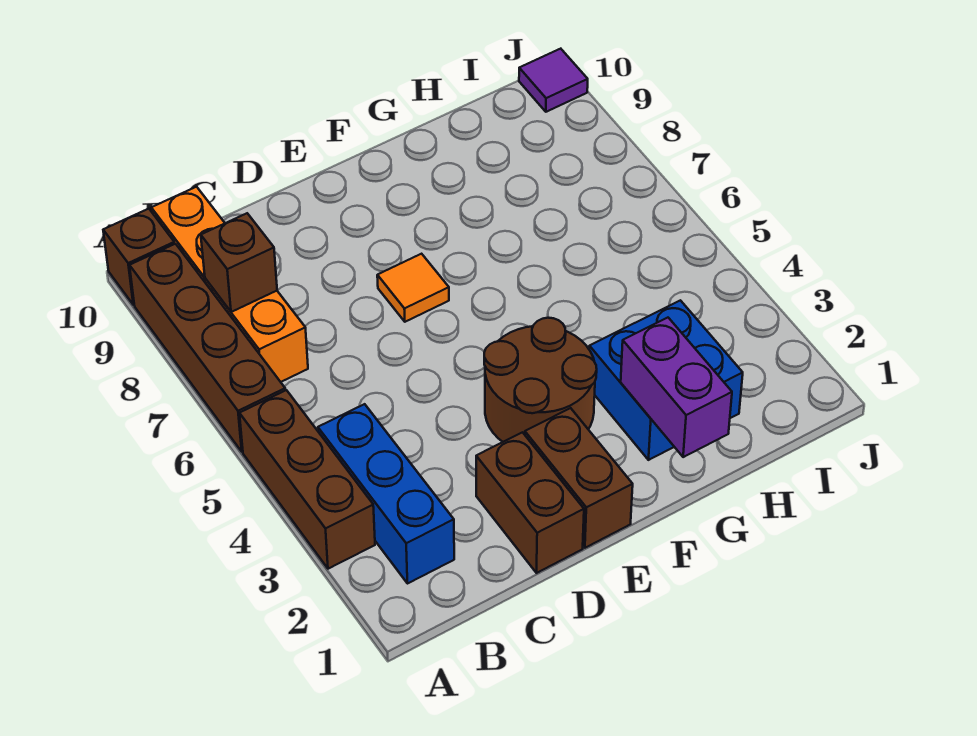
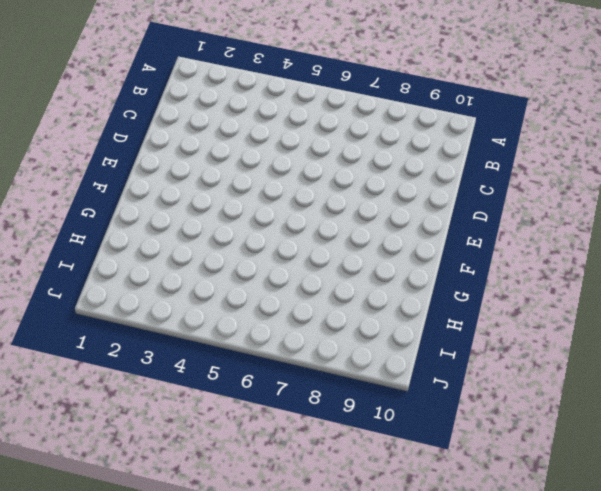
none -> brown brick A3:A5 level 1
none -> brown brick A6:A9 level 1
none -> brown brick A10 level 1

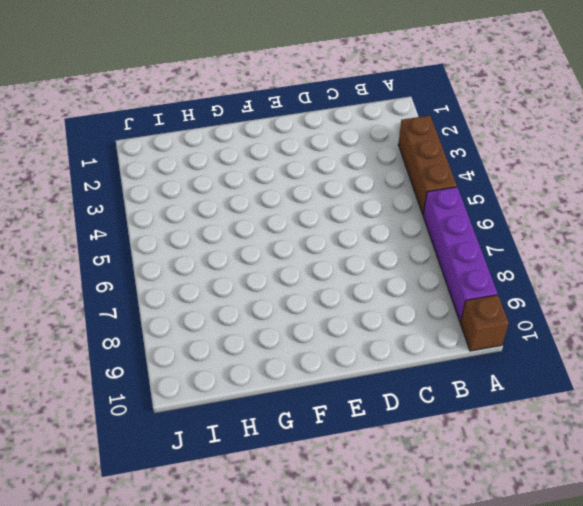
purple brick A6:A9 level 1 -> brown brick A6:A9 level 1
none -> blue brick B2:B4 level 1
none -> orange brick B7:B10 level 1
none -> brown brick D1:D2 level 1

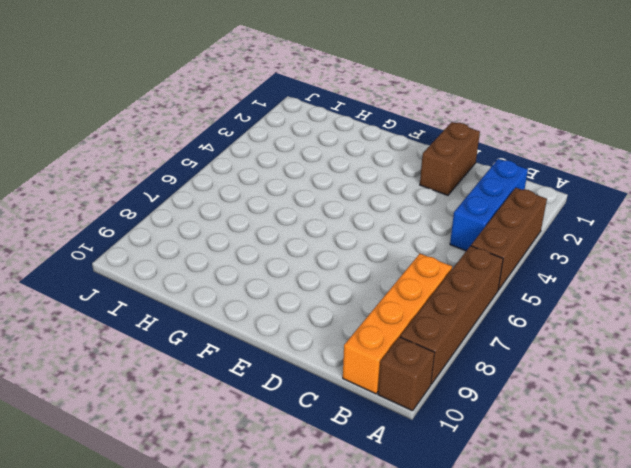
none -> brown brick E1:E2 level 1
none -> brown round brick E3:F4 level 1
none -> orange tile E7 level 1

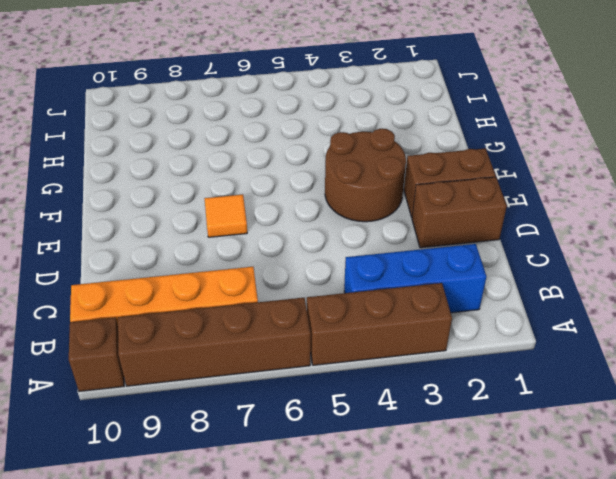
none -> blue brick G2:H3 level 1
none -> purple tile J10 level 1
none -> brown brick B8 level 2

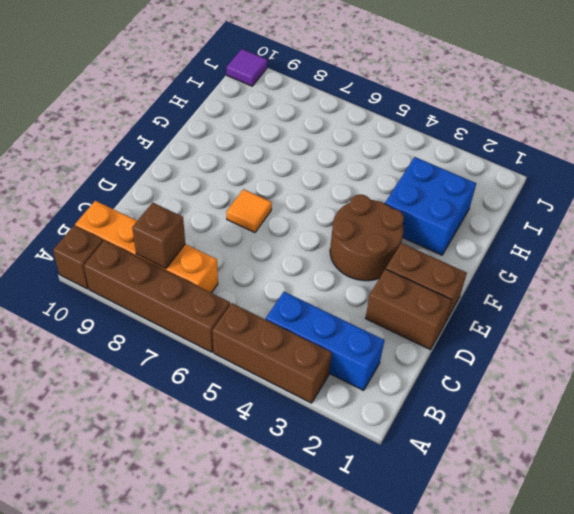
none -> purple brick G1:G2 level 2

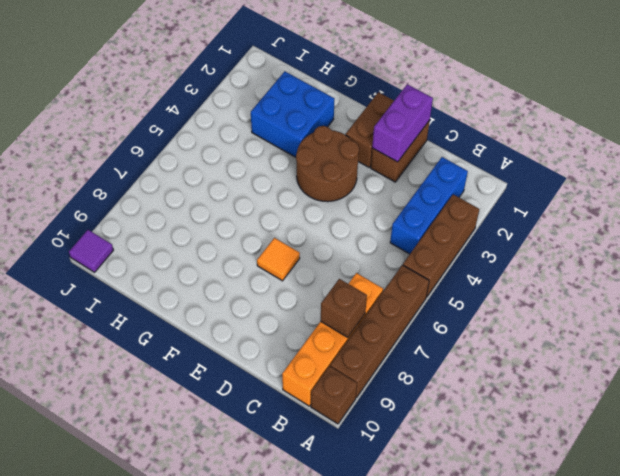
purple brick D1:D2 level 2 -> purple brick G1:G2 level 2

